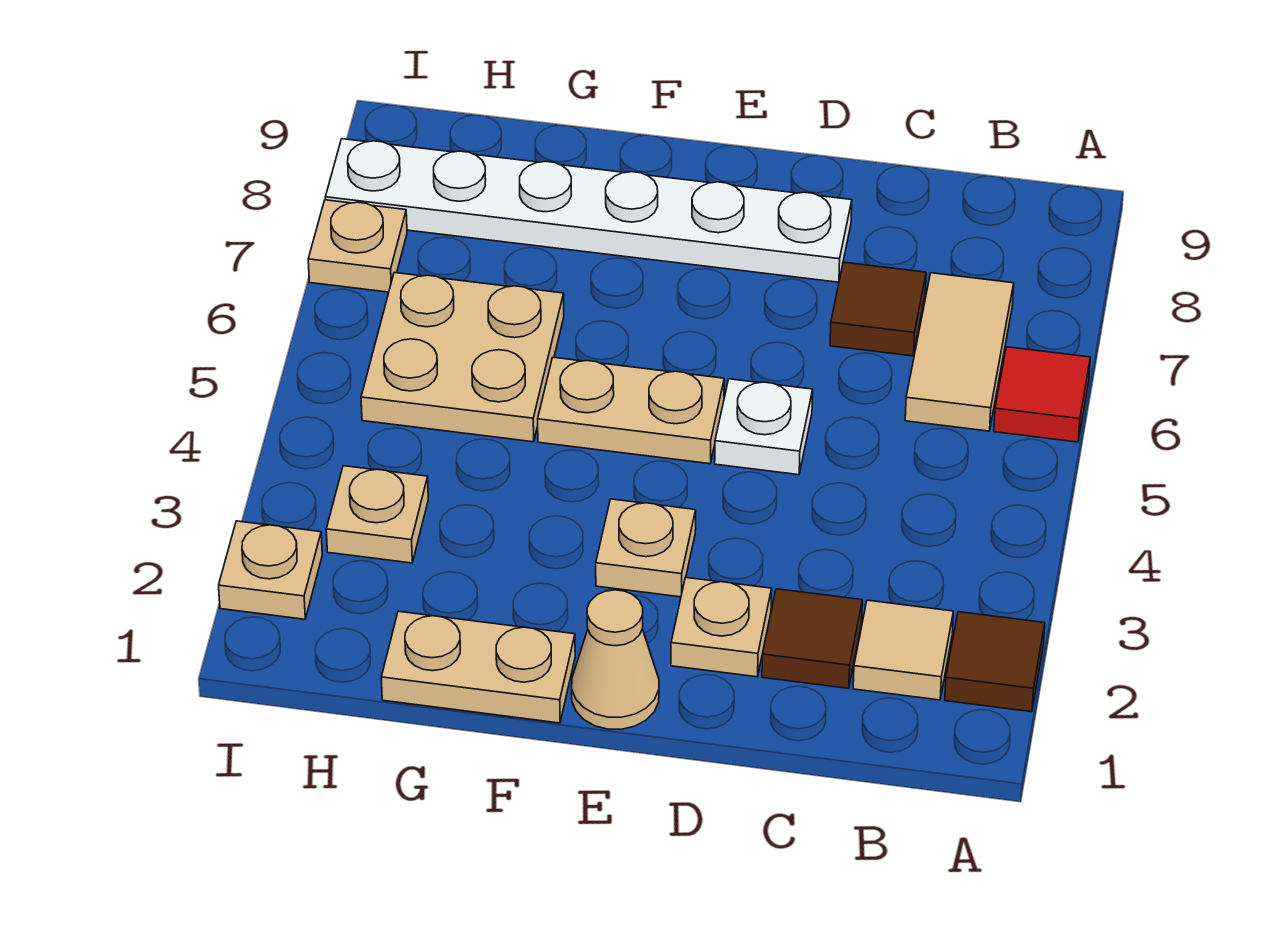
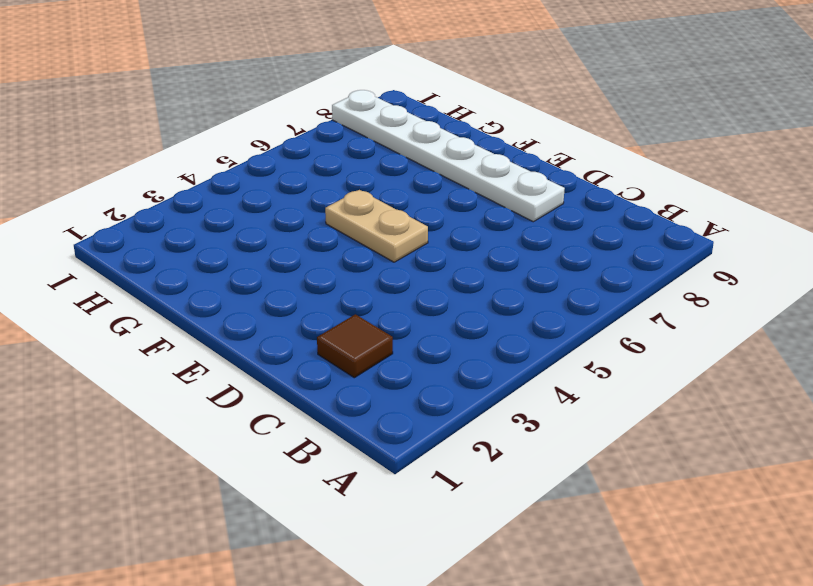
none -> brown tile A2 level 1
none -> red tile A6 level 1
none -> tan tile B2 level 1

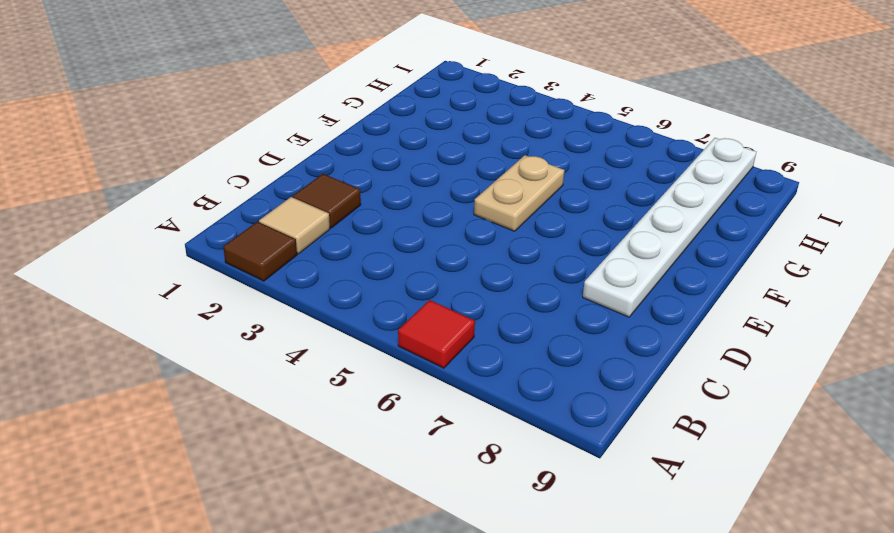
none -> tan tile B6:B7 level 1
none -> brown tile C7 level 1
none -> tan plate D2 level 1

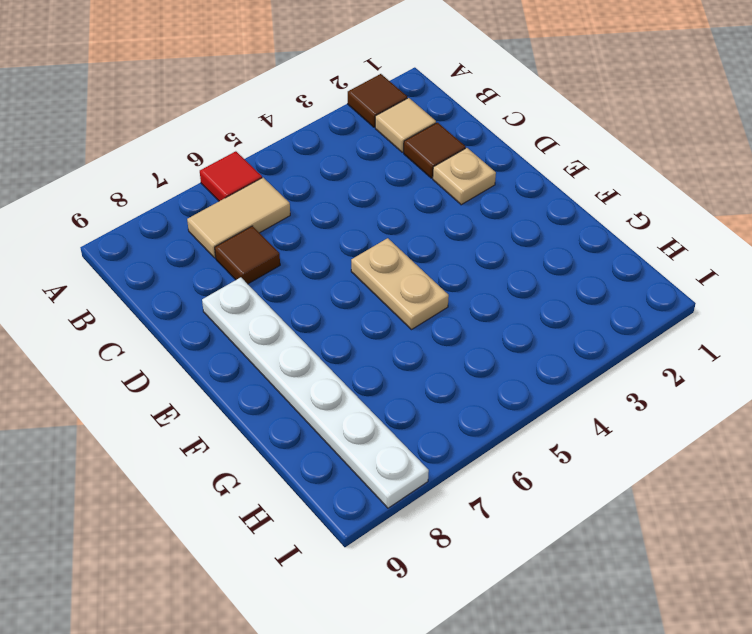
none -> white plate D5 level 1
none -> tan cone E1 level 1
none -> tan plate E3 level 1

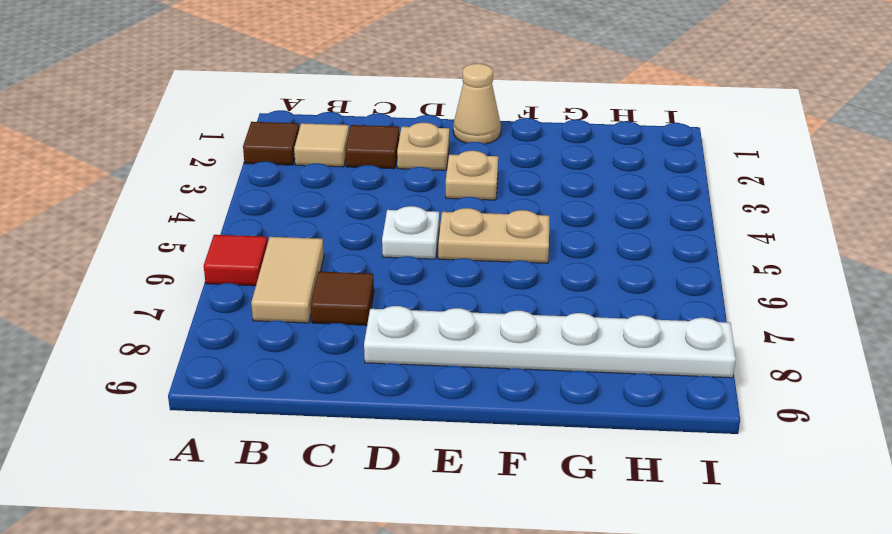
none -> tan plate F1:G1 level 1
none -> tan plate G5:H6 level 1
none -> tan plate H3 level 1

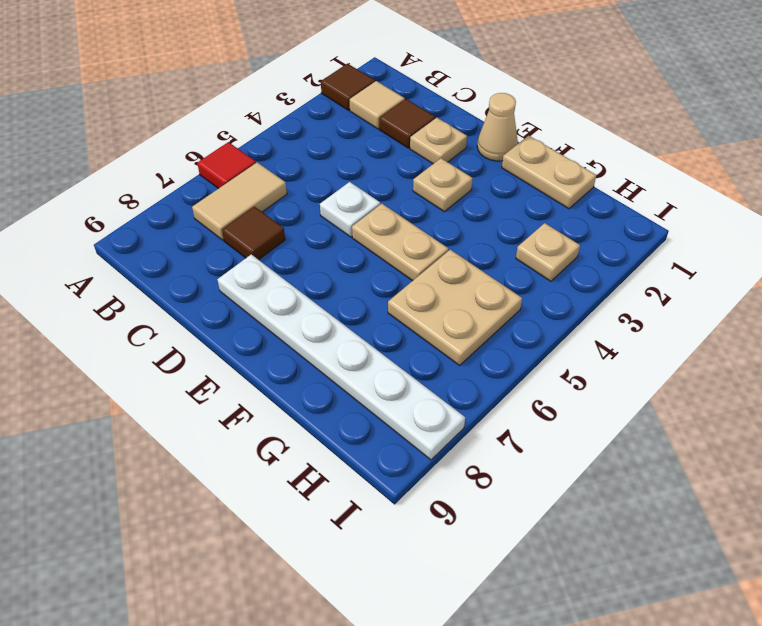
none -> tan plate I2 level 1
none -> tan plate I7 level 1

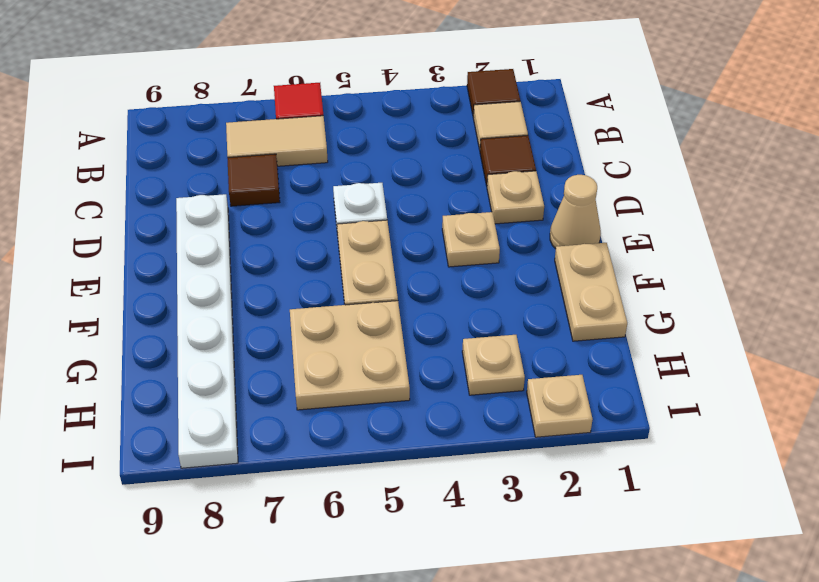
none -> tan plate I7 level 1

